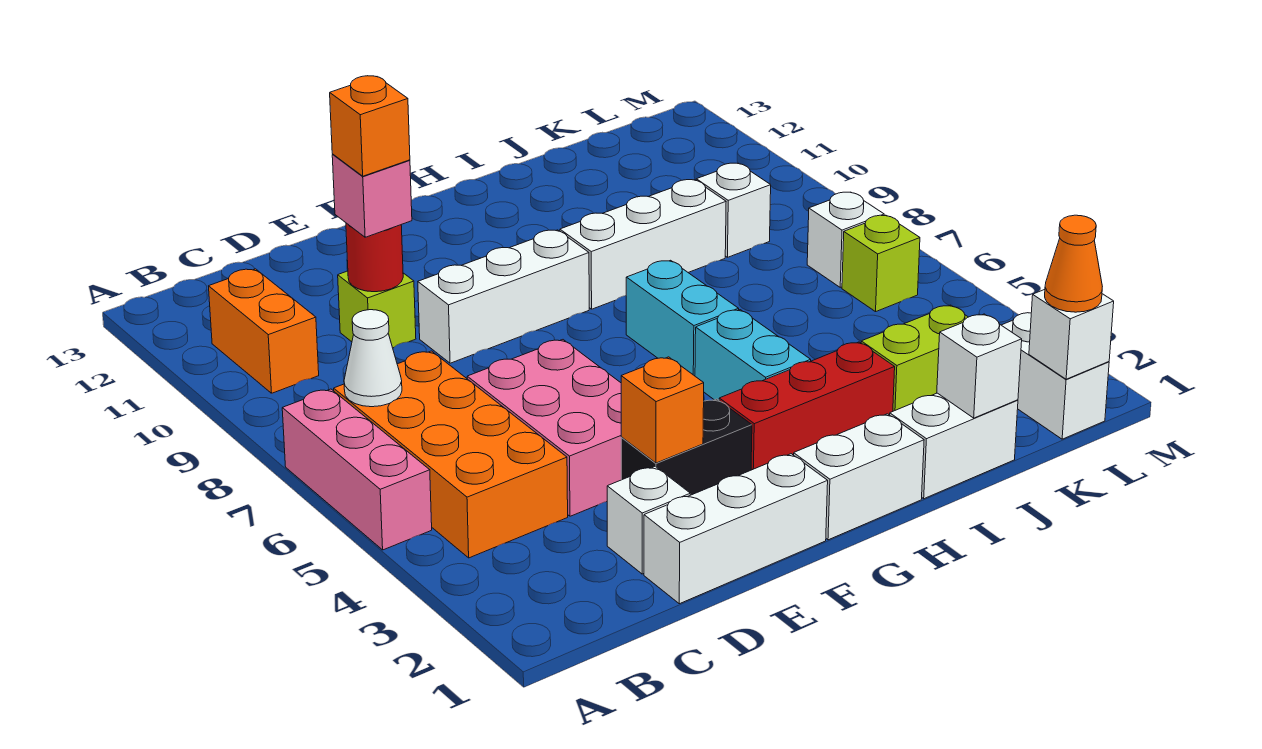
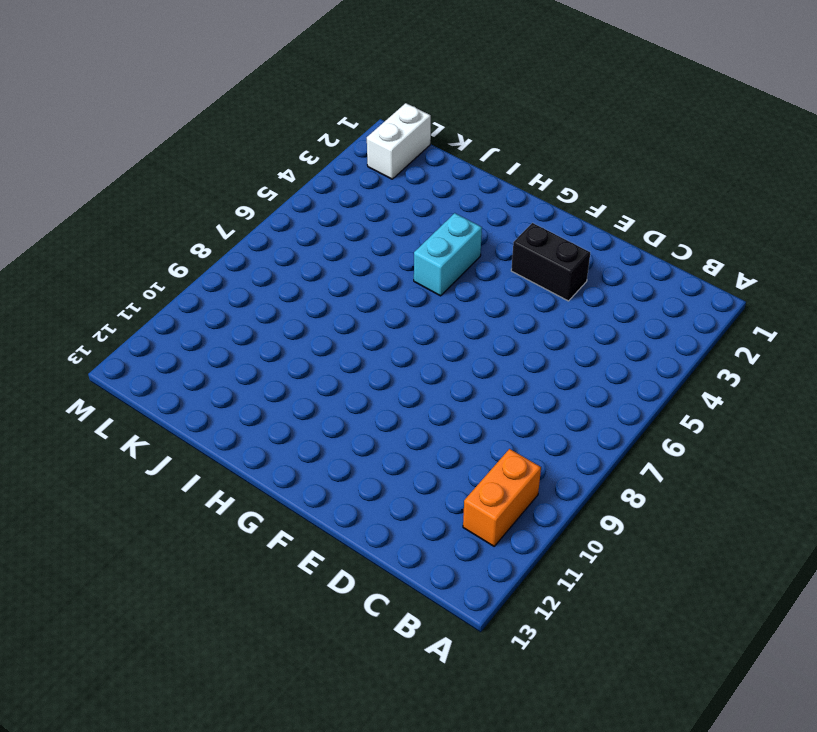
none -> pink brick A5:A7 level 1
none -> orange brick B4:C7 level 1
none -> white brick D1:F1 level 1

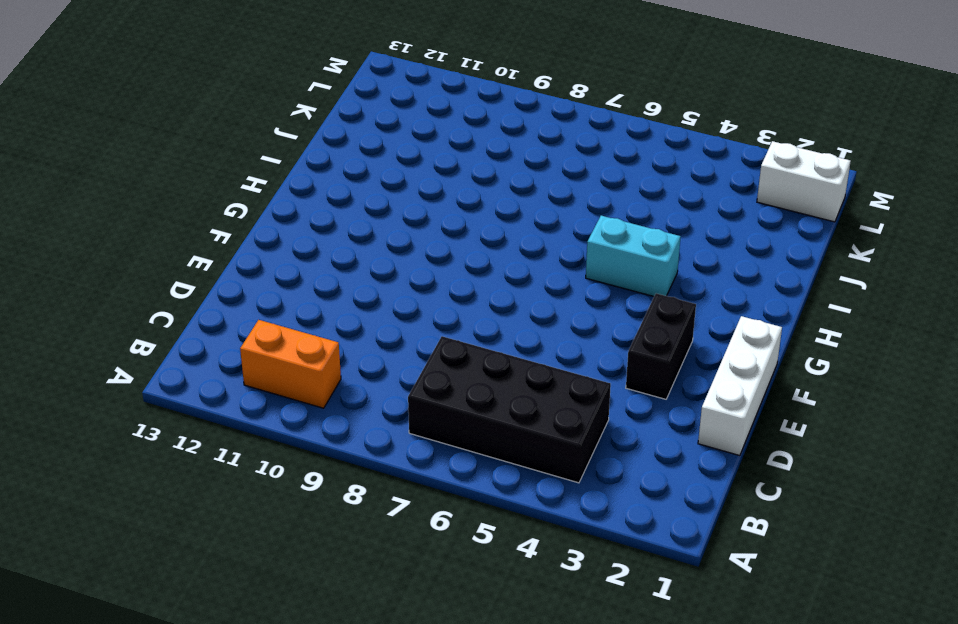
black brick B4:C7 level 1 -> orange brick B4:C7 level 1
none -> pink brick A5:A7 level 1
none -> white brick D2 level 1
none -> pink brick D4:E6 level 1

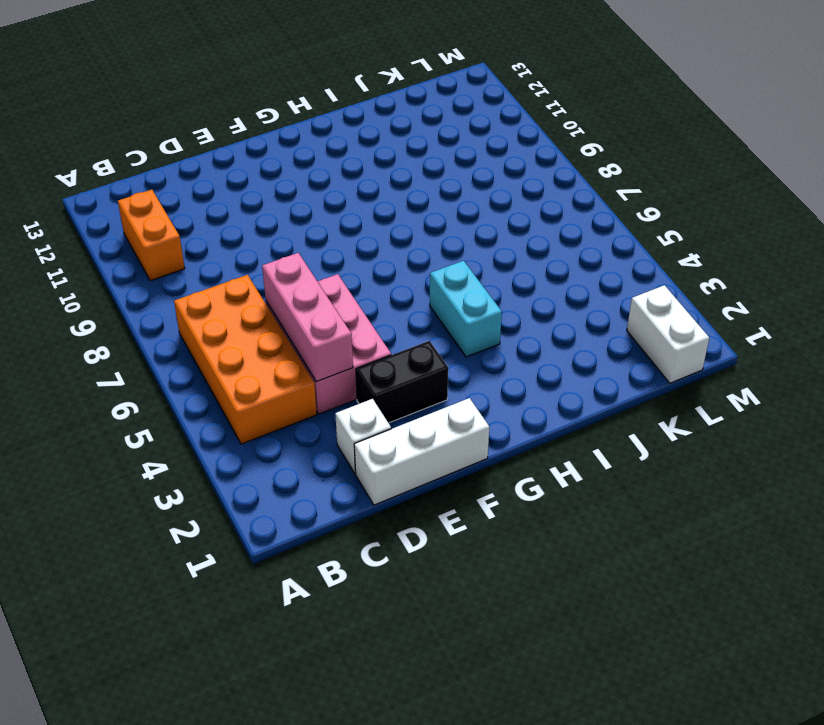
pink brick D4:D6 level 2 -> pink brick A5:A7 level 1
none -> lime brick D10 level 1
none -> white brick E9:G9 level 1
none -> white brick G1:H1 level 1

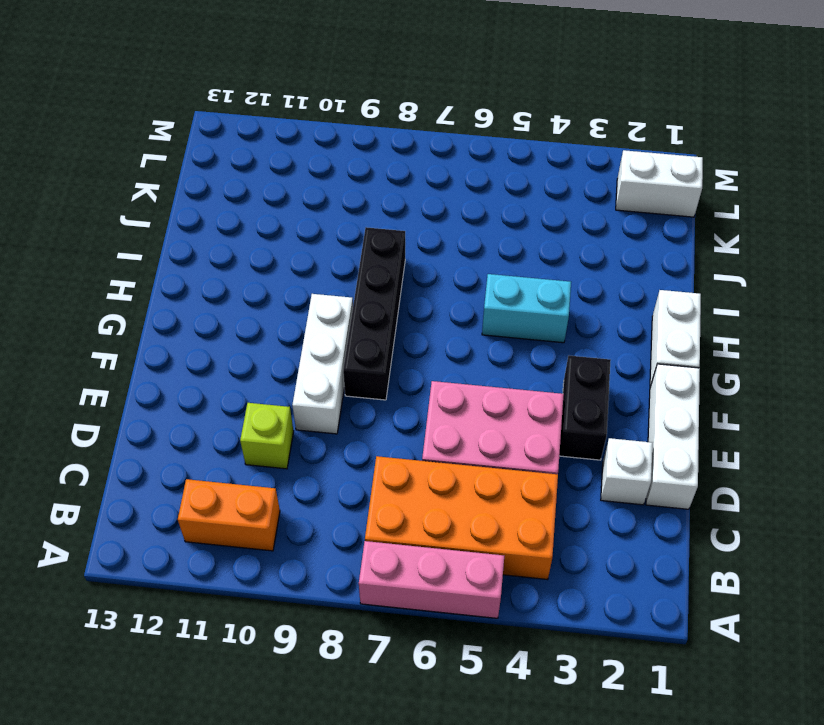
black brick F8:I8 level 1 -> none
none -> red brick G3:I3 level 1
none -> cyan brick H6:H7 level 1
none -> white brick H9:J9 level 1

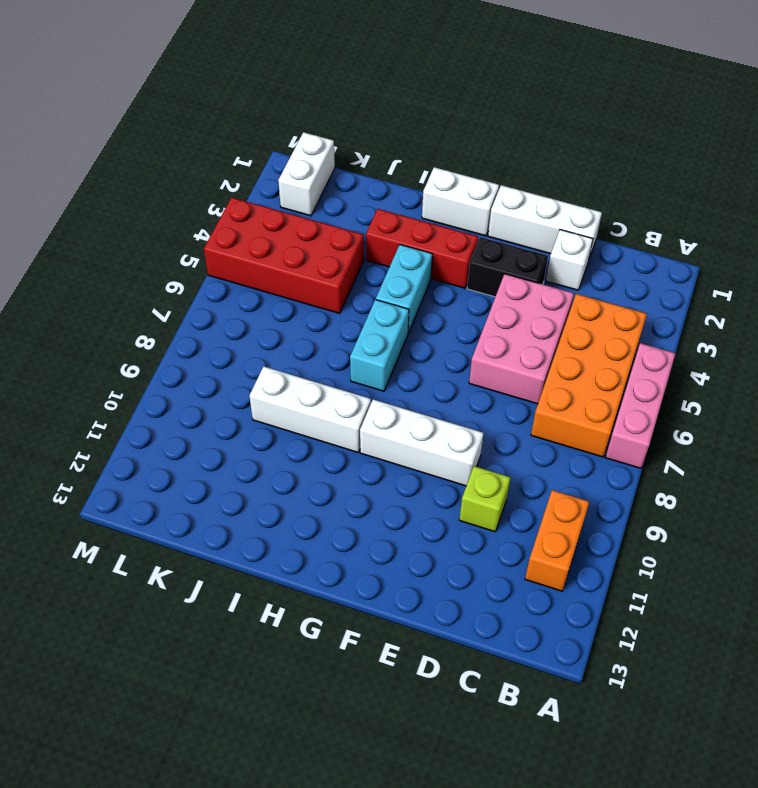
red brick J4:M5 level 1 -> none
none -> white brick I1:J1 level 1
none -> lime brick J3:K3 level 1
none -> white brick K9 level 1

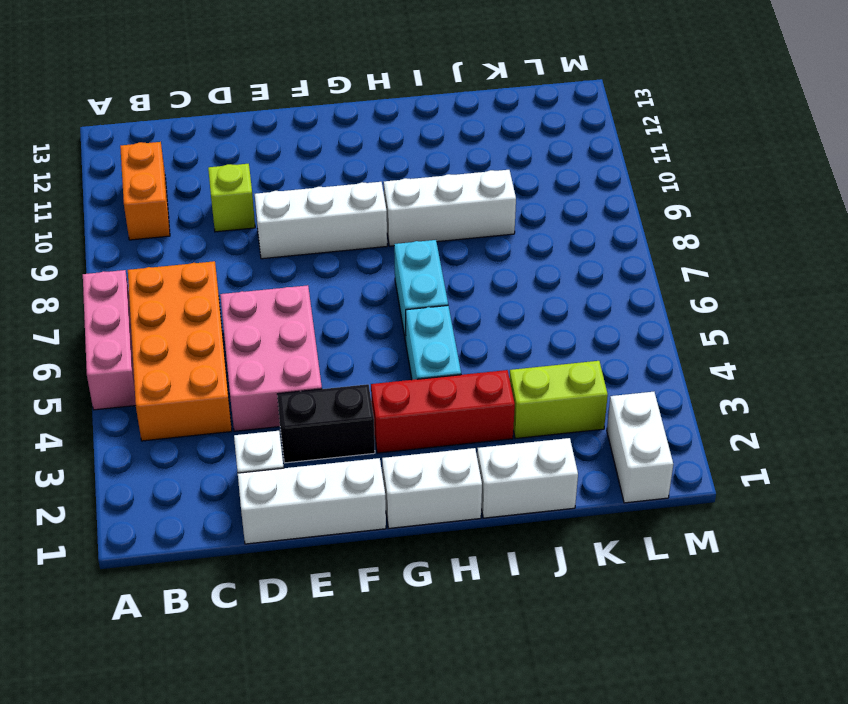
none -> white brick K9 level 1
none -> lime brick L6 level 1
none -> white brick L7 level 1

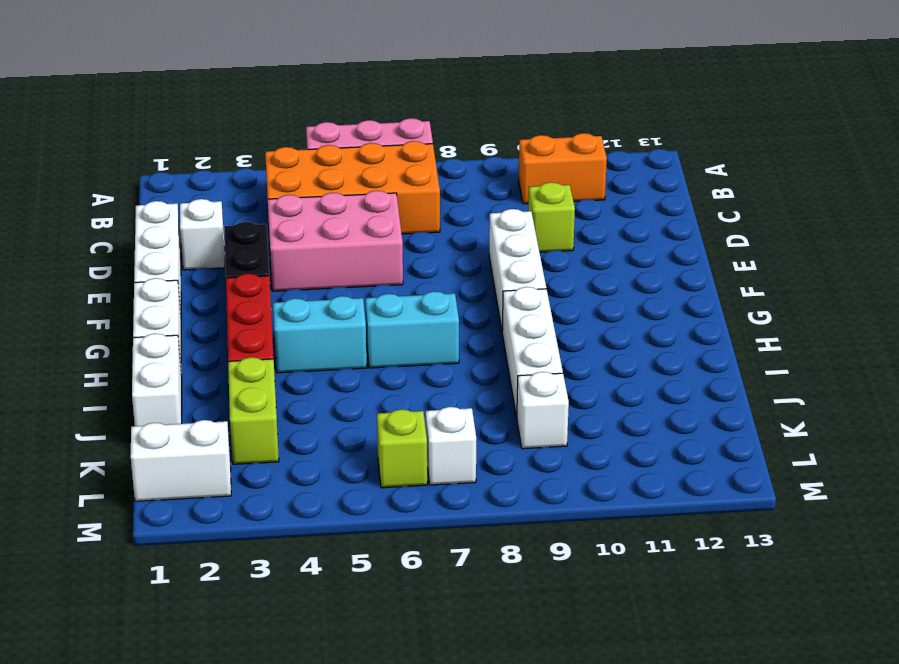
none -> white cone B7 level 2
none -> red round brick D10 level 2
none -> orange brick E3 level 2

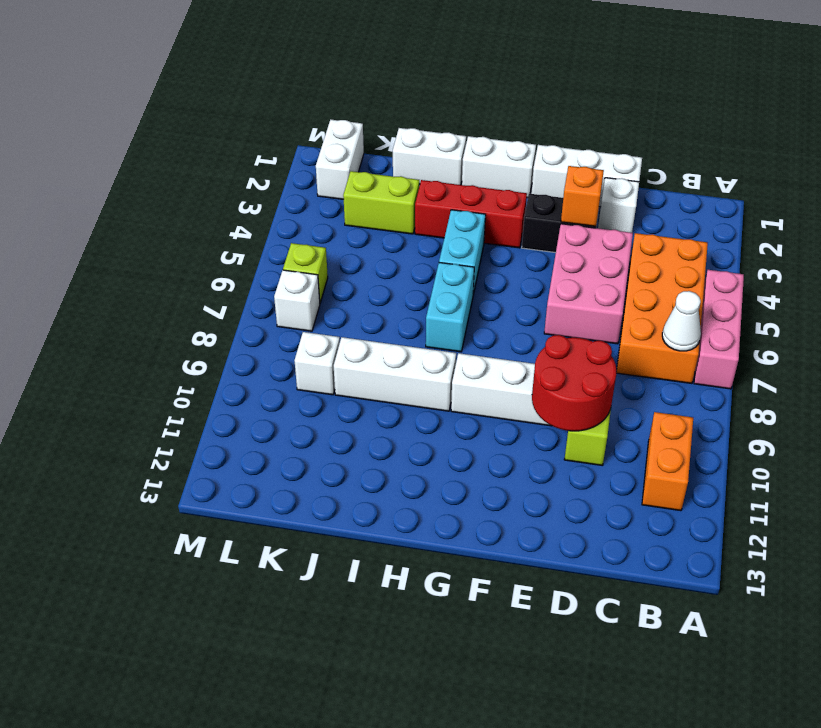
red round brick D9:E10 level 2 -> red round brick D10 level 2
none -> white brick J1 level 2
none -> white brick L1 level 2
none -> pink brick D10 level 3

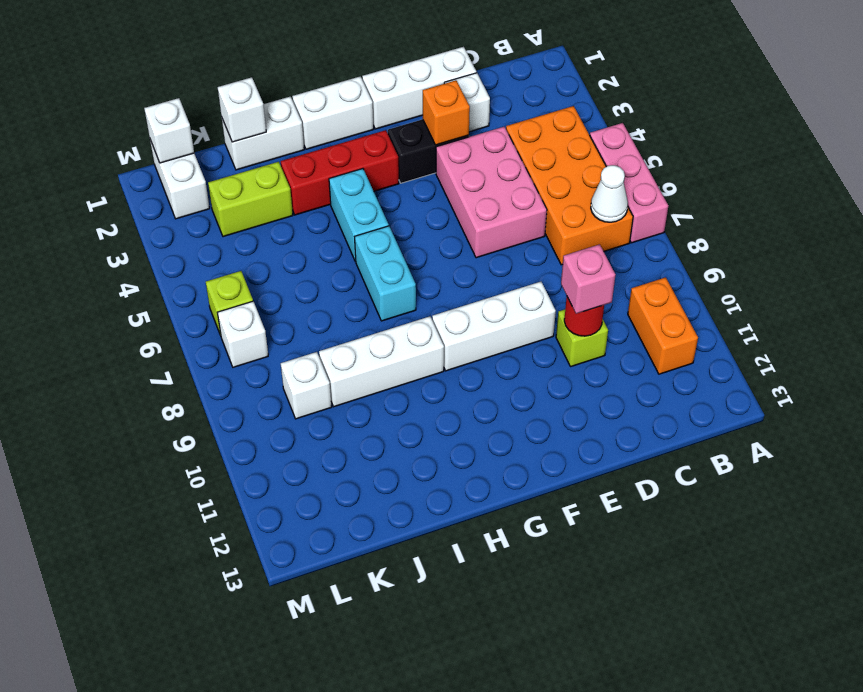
none -> orange cone L1 level 3
none -> orange brick D10 level 4

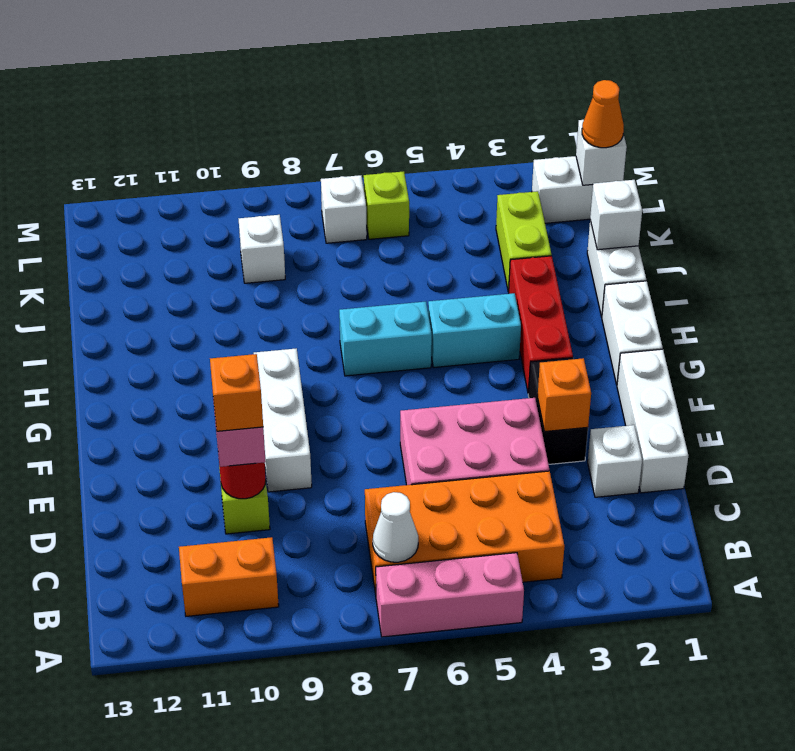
none -> white brick H9:J9 level 1

